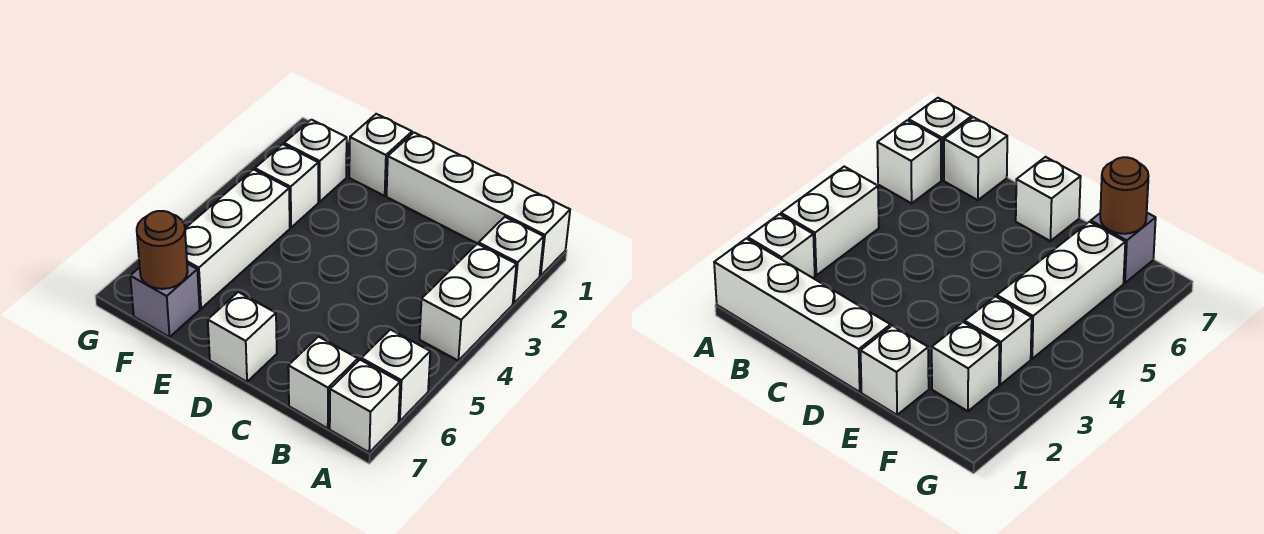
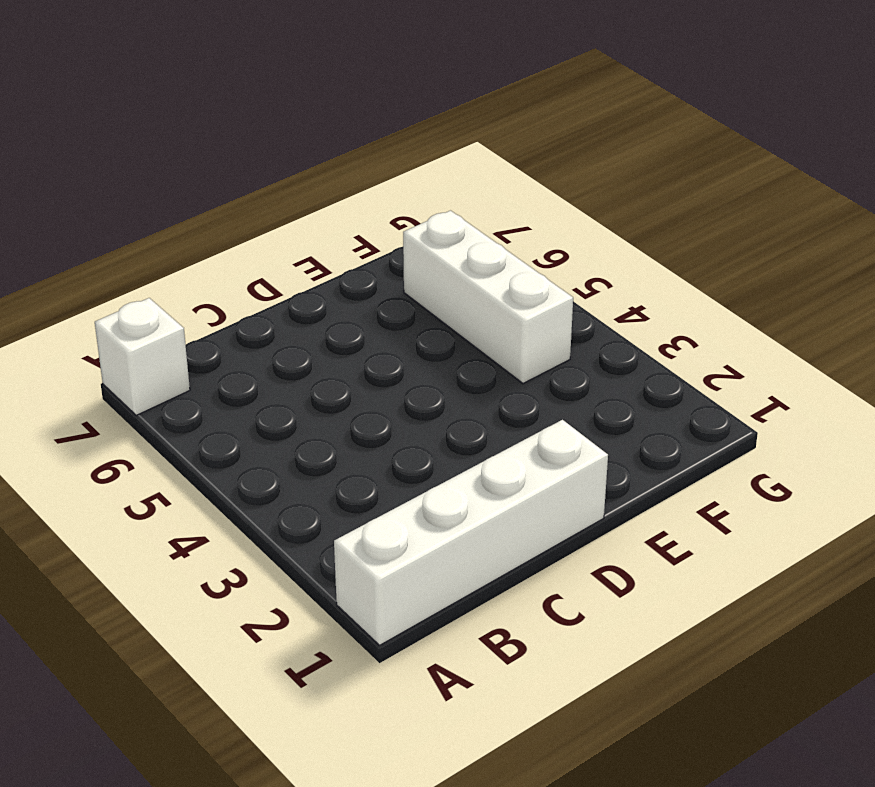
none -> white brick A2 level 1
none -> white brick A3:A4 level 1
none -> white brick A6 level 1

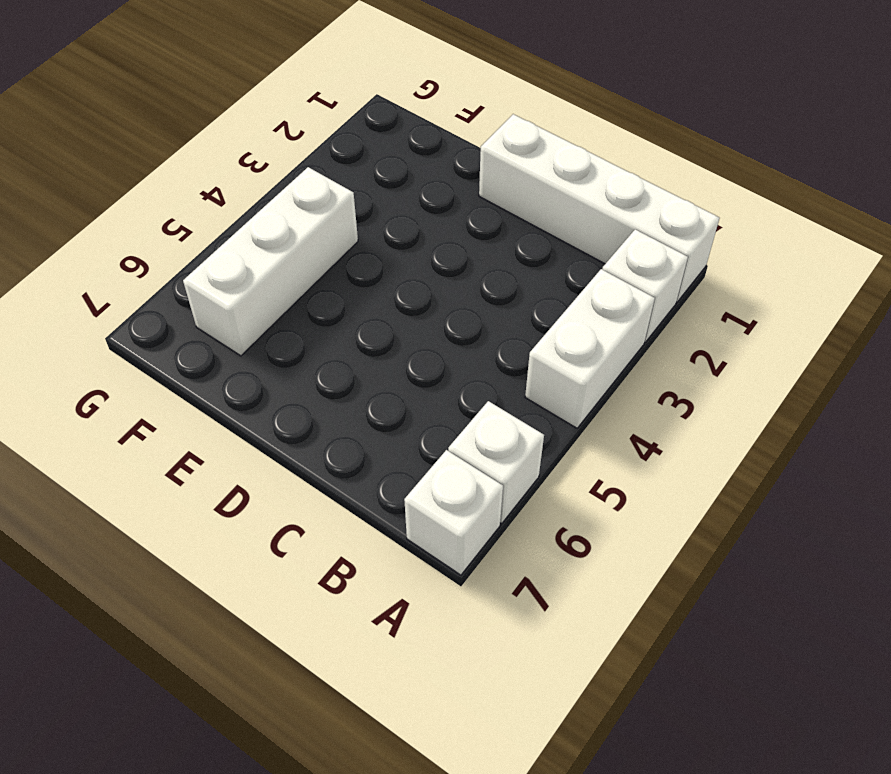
none -> white brick B7 level 1
none -> white brick D7 level 1
none -> white brick E1 level 1

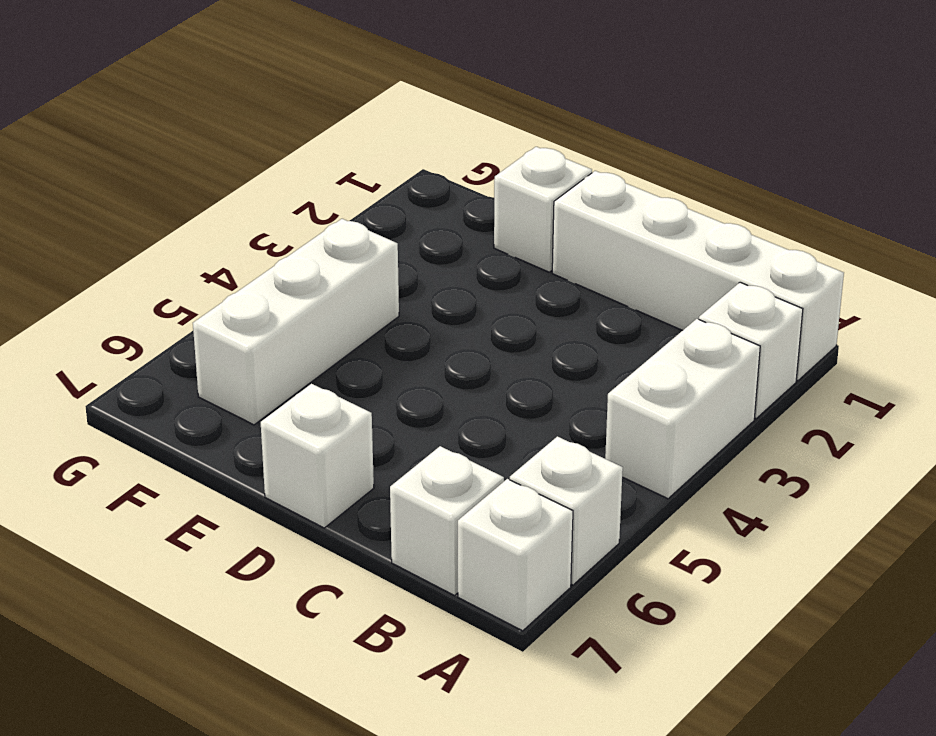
none -> white brick F2 level 1
none -> white brick F3 level 1
none -> grey brick F7 level 1

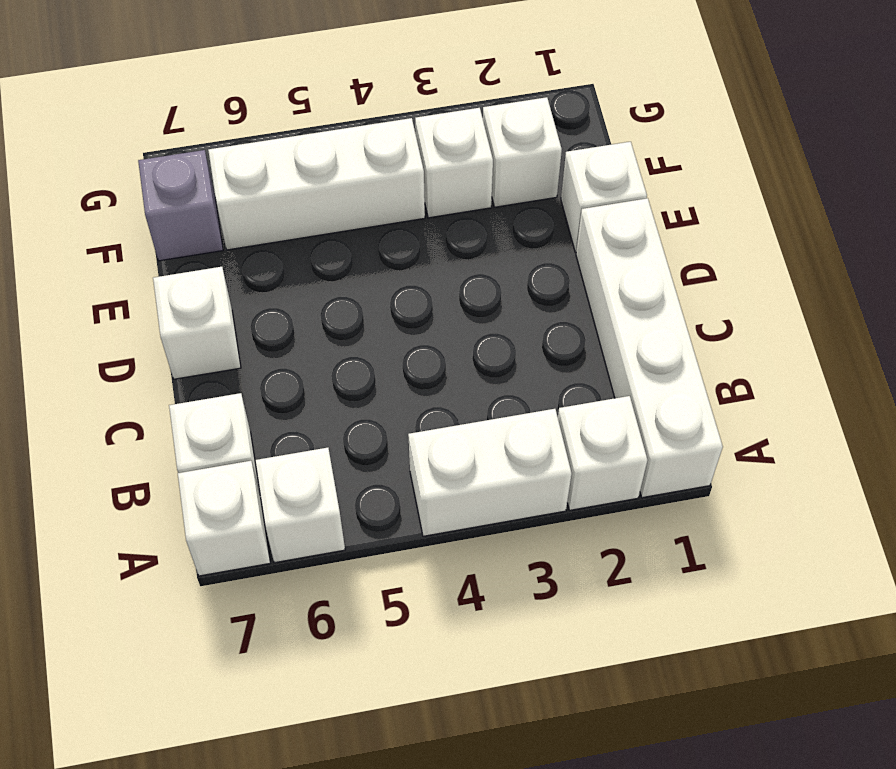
none -> brown round brick F7 level 2

